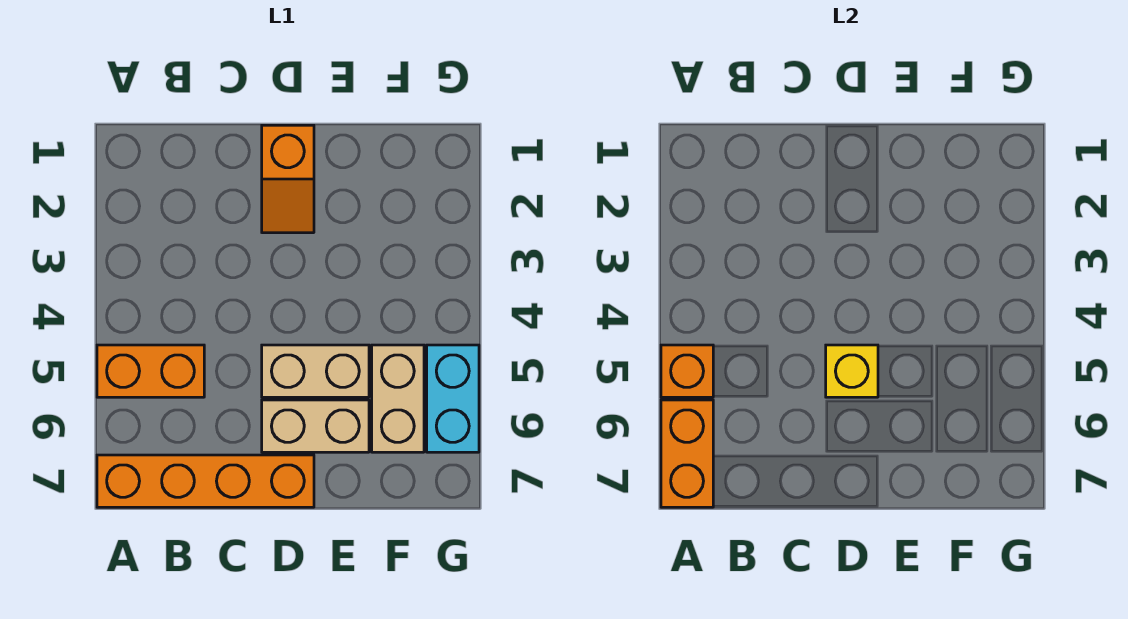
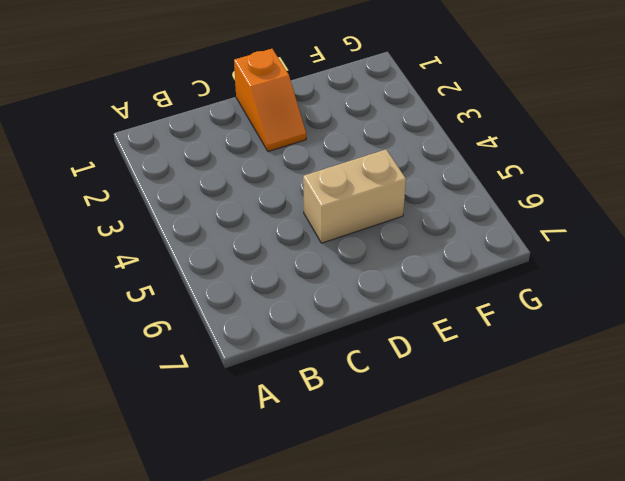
none -> orange brick A5:B5 level 1
none -> orange brick A7:D7 level 1

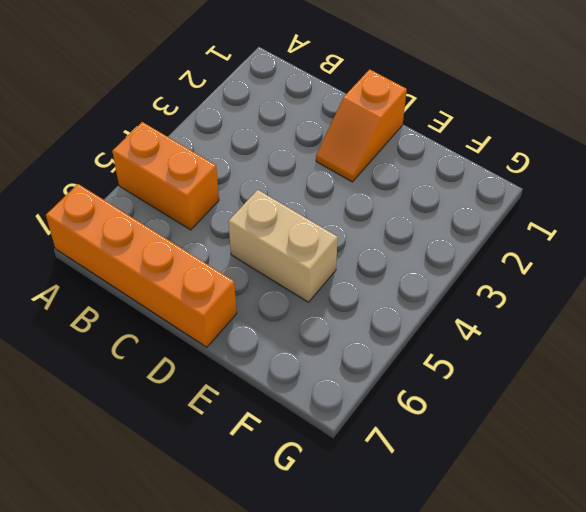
none -> tan brick D6:E6 level 1
none -> tan brick F5:F6 level 1

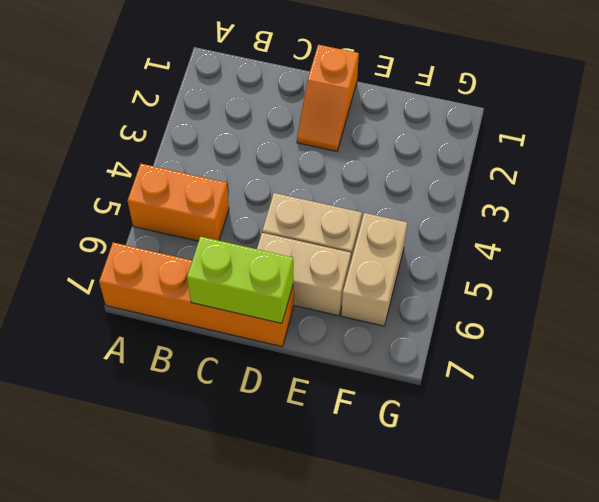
lime brick C7:D7 level 2 -> none
none -> cyan brick G5:G6 level 1
none -> orange brick A5 level 2

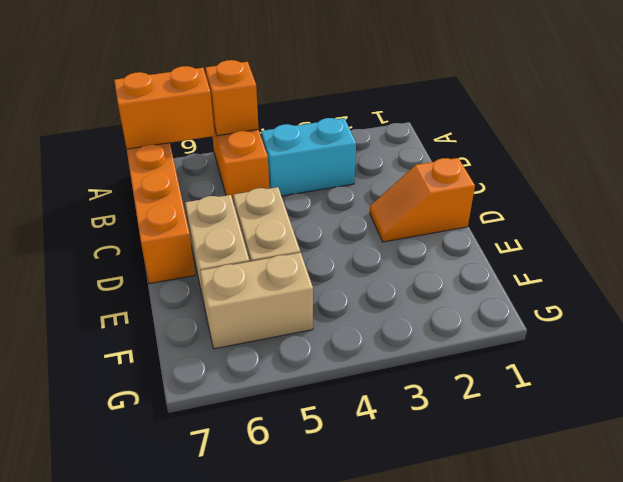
cyan brick B3:B4 level 1 -> cyan brick G5:G6 level 1
none -> yellow brick D5 level 2

